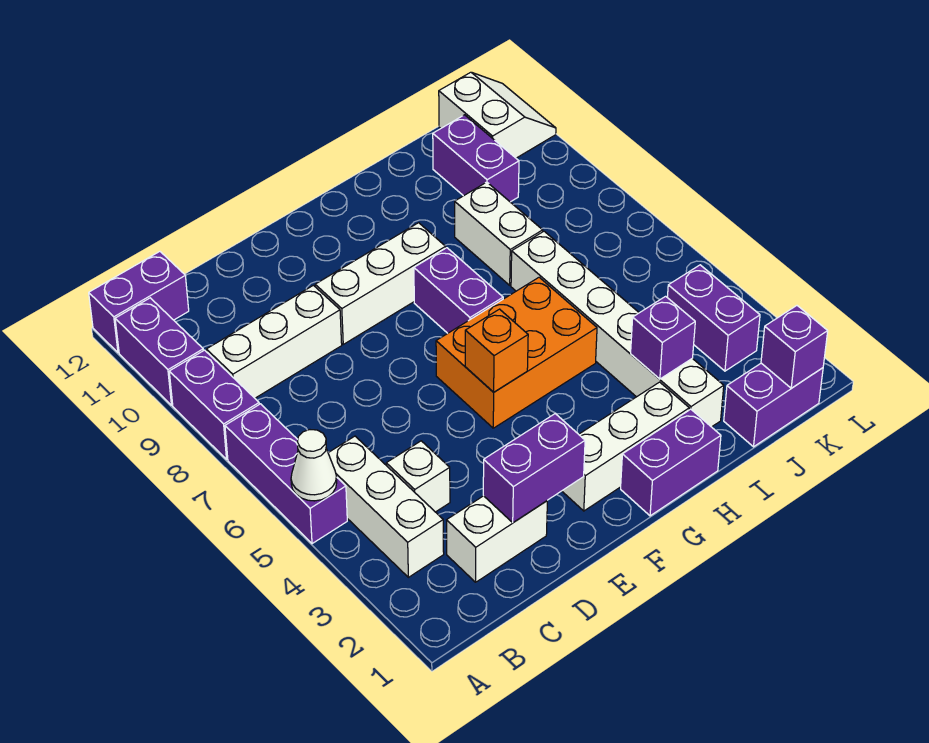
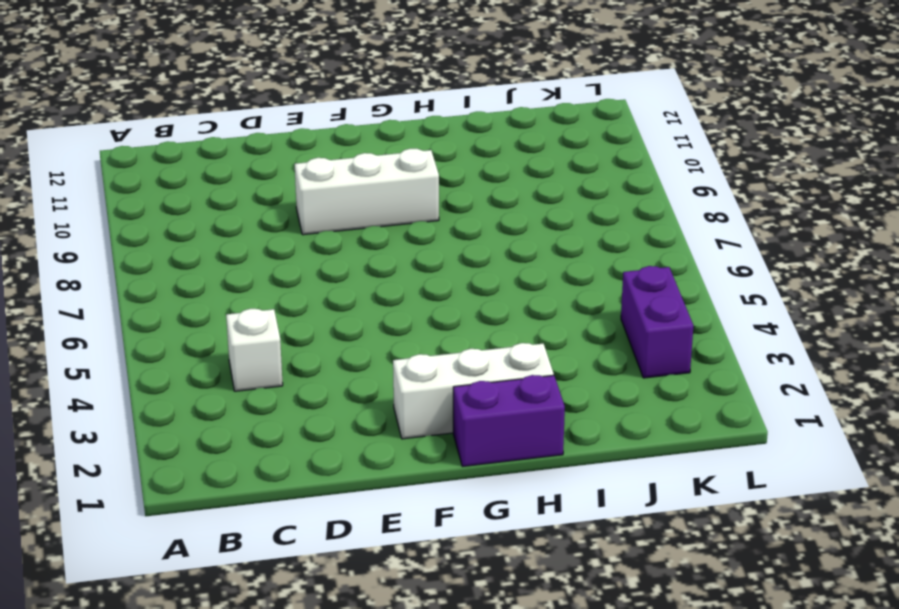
none -> purple brick A5:A7 level 1
none -> purple brick A8:A9 level 1
none -> purple brick A10:A11 level 1

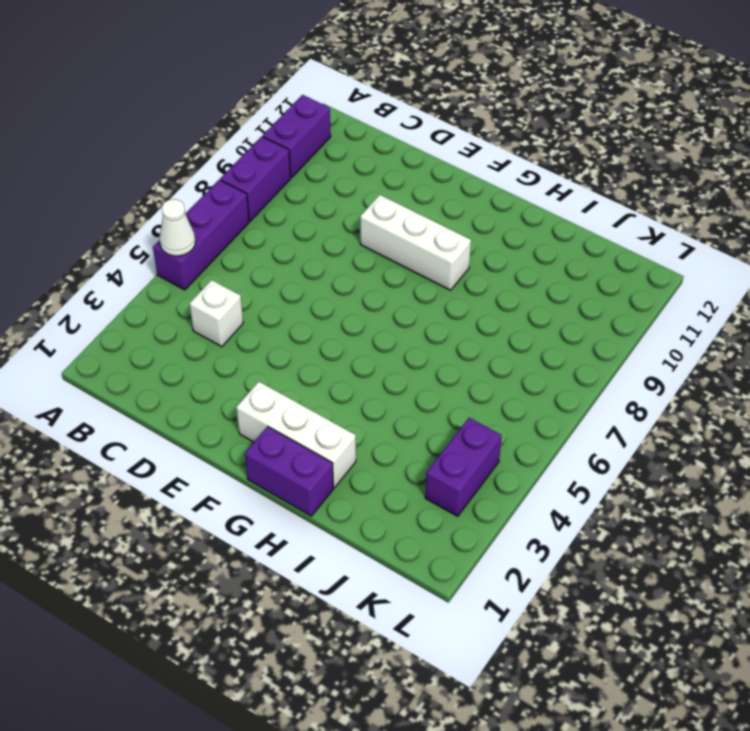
none -> purple brick A12:B12 level 1
none -> white brick B3:B5 level 1
none -> white brick B9:D9 level 1

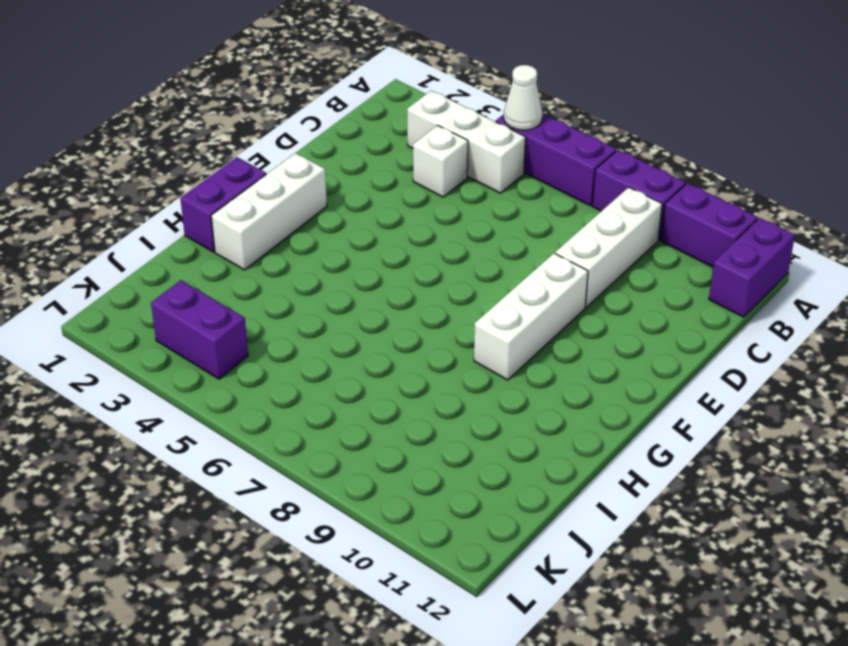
none -> white brick C2:D2 level 1
none -> orange brick F5:H6 level 1
none -> purple brick G7:G8 level 1

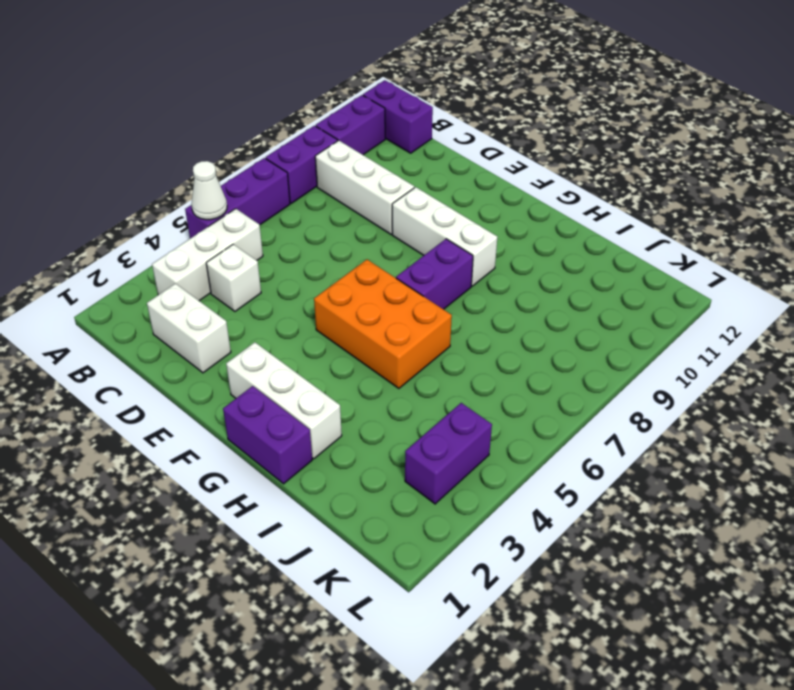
none -> white brick I2:I7 level 1
none -> white brick I8:I9 level 1
none -> purple brick J1:K1 level 1

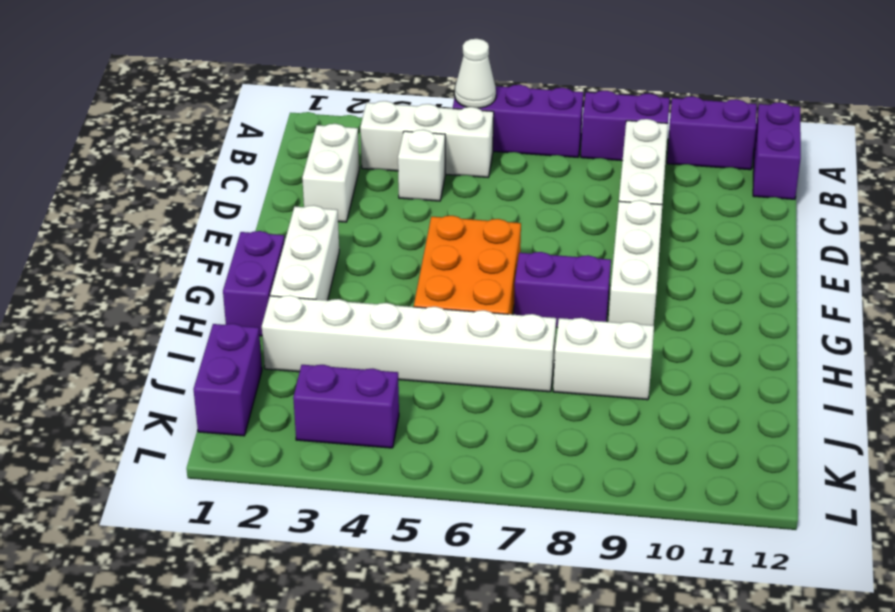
none -> purple brick J10:J11 level 1
none -> white slope K11:L12 level 1 top K
none -> purple brick D2:E2 level 2

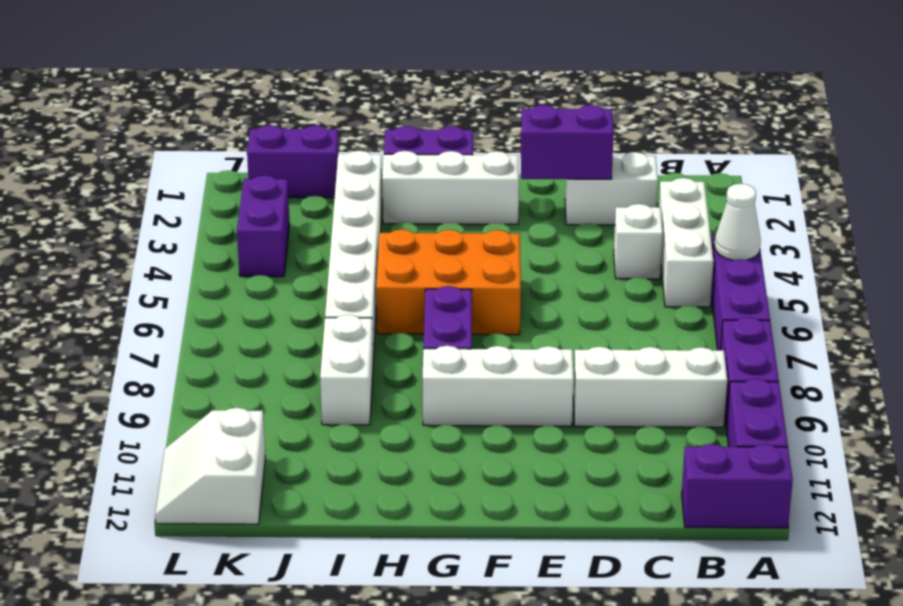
none -> purple brick J10:J11 level 1
none -> orange brick F5 level 2
none -> purple brick I3 level 2

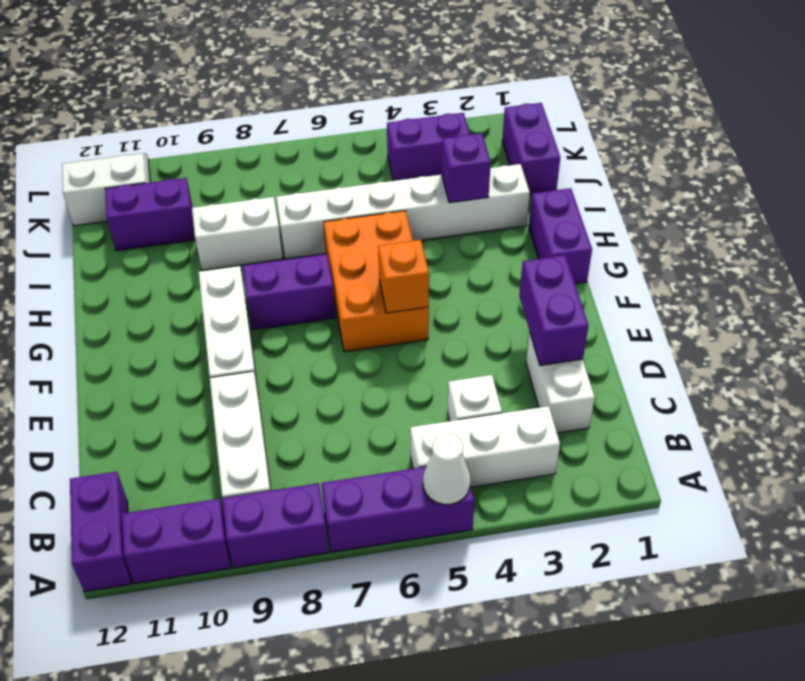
none -> white brick F2:H2 level 1
none -> purple brick K1 level 2

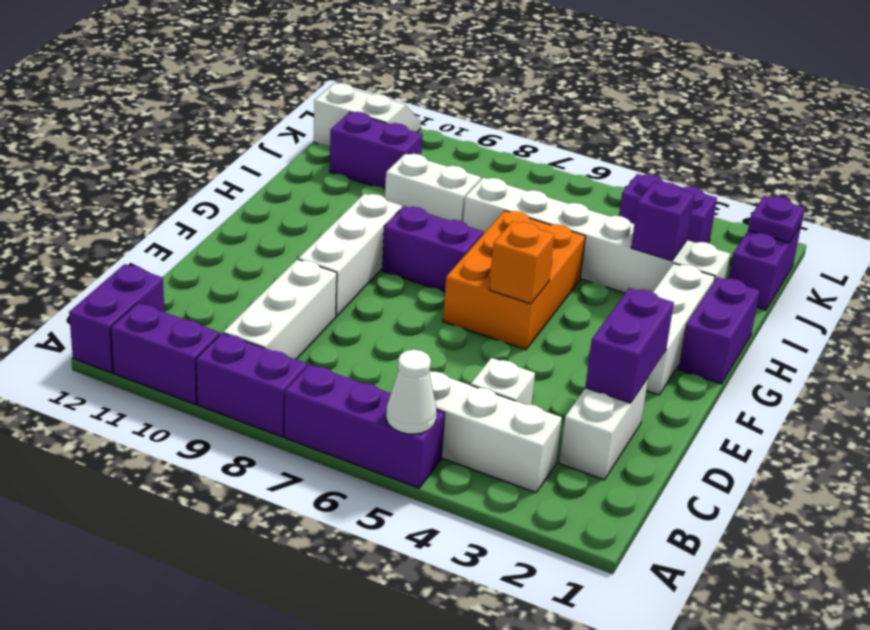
purple plate K1 level 2 -> purple brick K1 level 2

